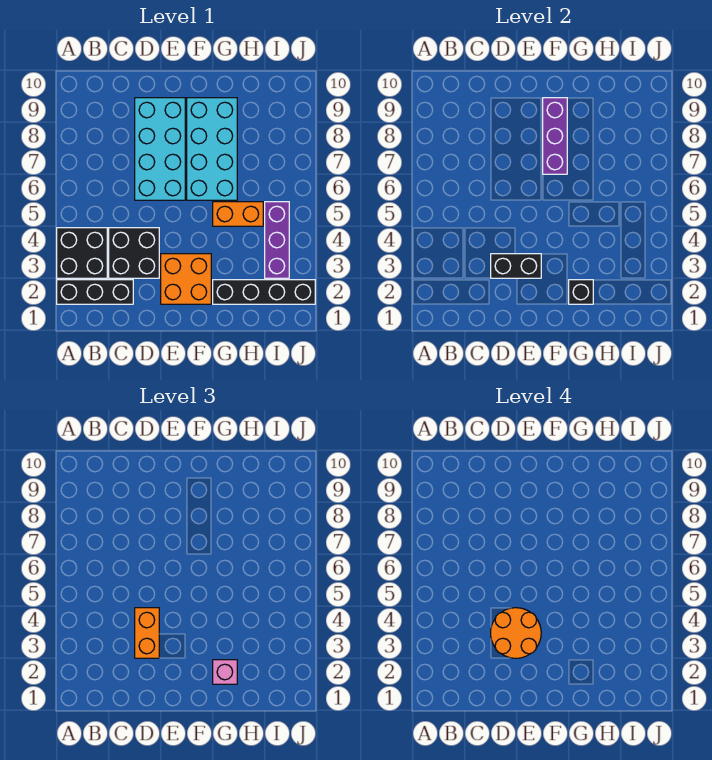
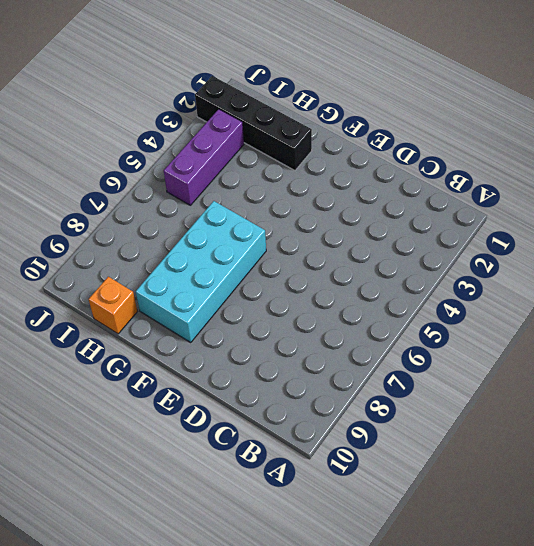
orange brick H10 level 1 -> none
none -> black brick A2:C2 level 1
none -> black brick A3:B4 level 1
none -> black brick C3:D4 level 1

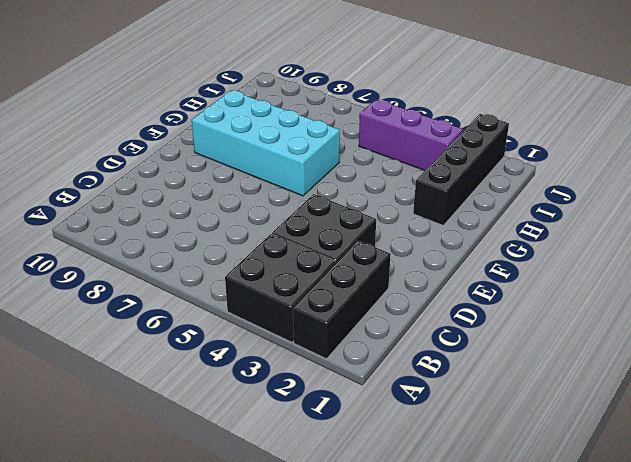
none -> cyan brick D6:E9 level 1
none -> orange brick E2:F3 level 1
none -> orange brick G5:H5 level 1

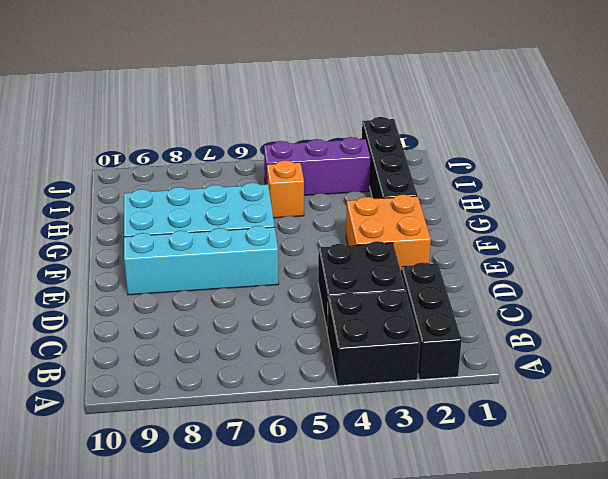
cyan brick E6:E9 level 1 -> cyan brick D6:E9 level 1
orange brick H5 level 1 -> orange brick G5:H5 level 1
none -> black brick D3:E3 level 2
none -> purple brick F7:F9 level 2
none -> black brick G2 level 2

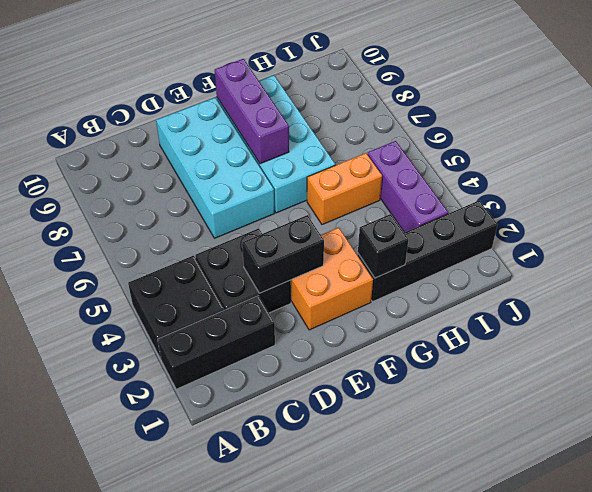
none -> orange brick D3:D4 level 3
none -> pink brick G2 level 3
none -> orange round brick D3:E4 level 4

